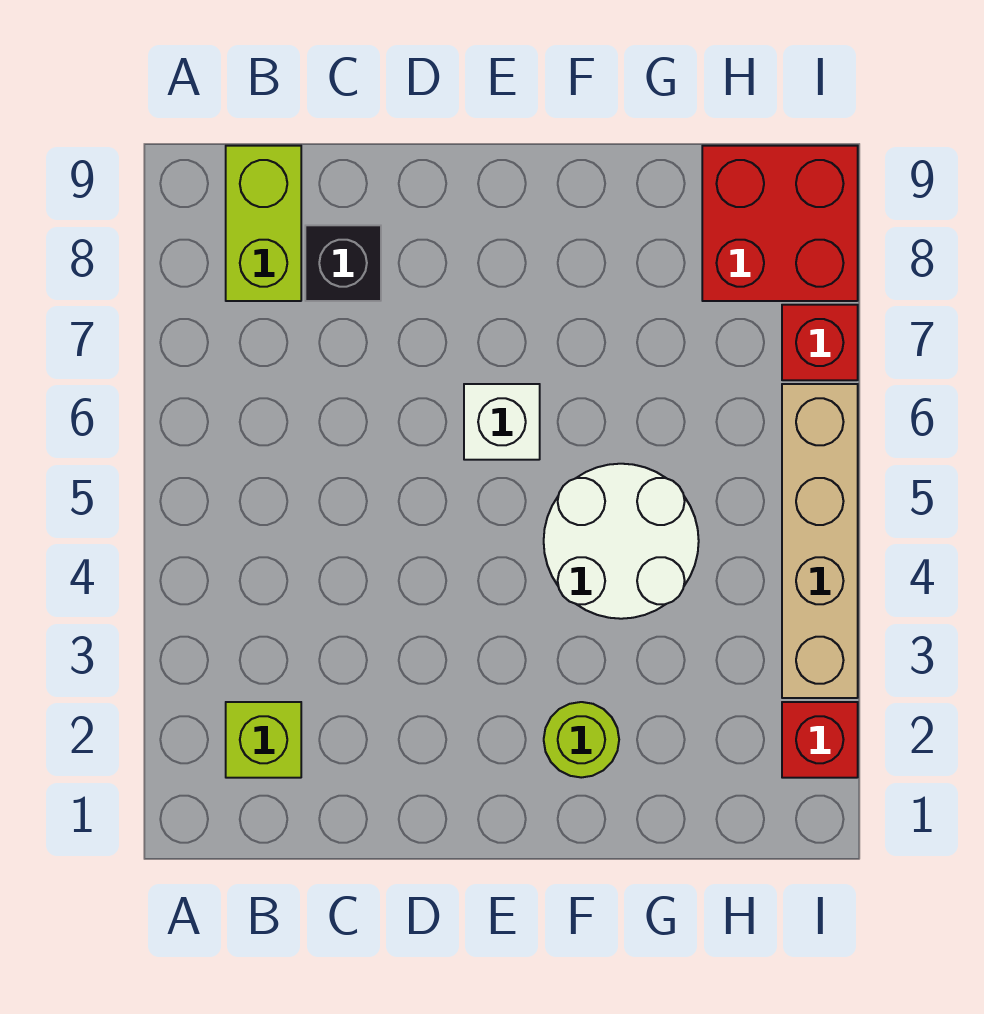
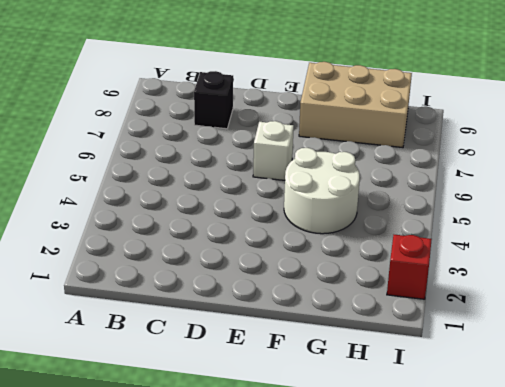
tan brick F8:H9 level 1 -> red brick H8:I9 level 1
none -> lime brick B2 level 1
none -> lime brick B8:B9 level 1

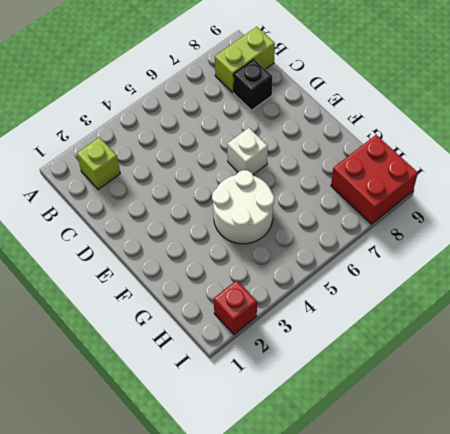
none -> lime round brick F2 level 1
none -> tan brick I3:I6 level 1

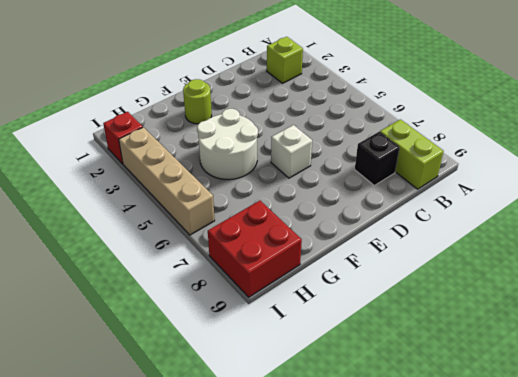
none -> red brick I7 level 1

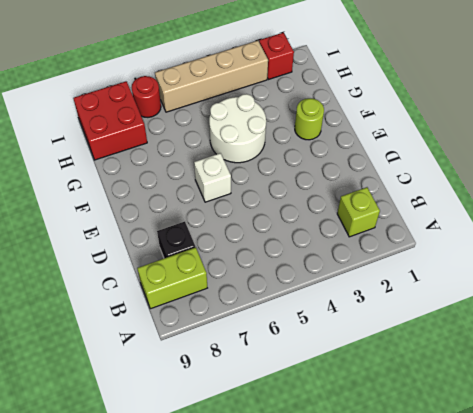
red round brick I7 level 1 -> red brick I7 level 1

